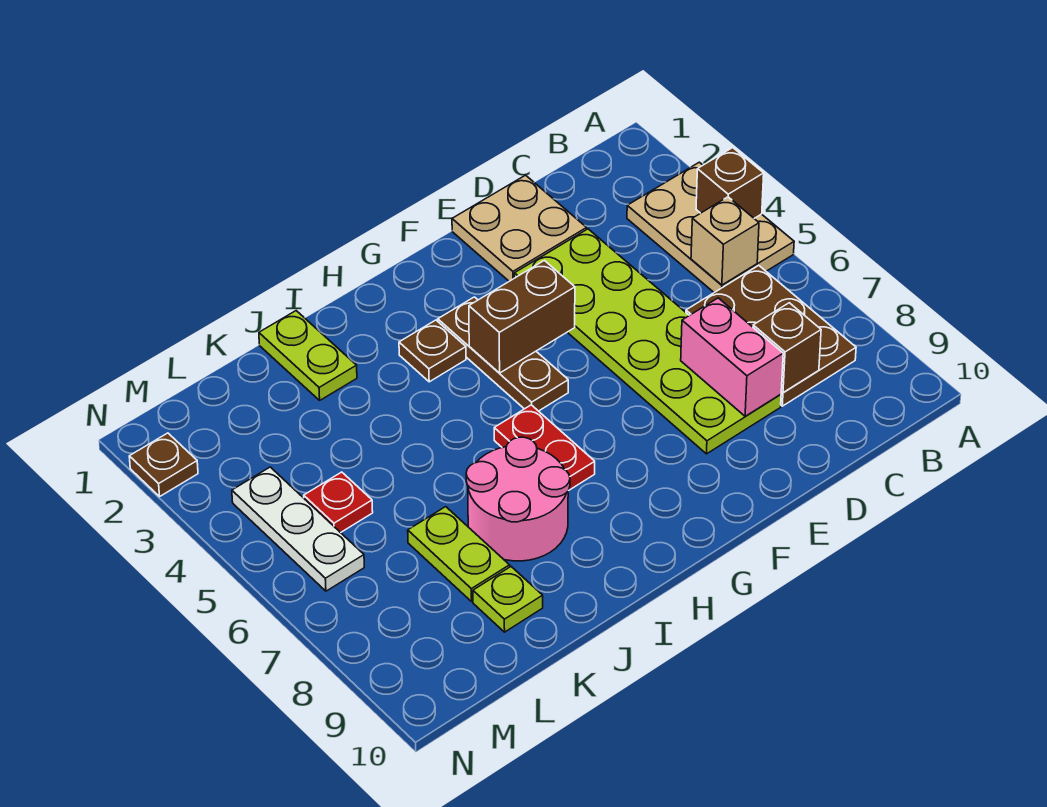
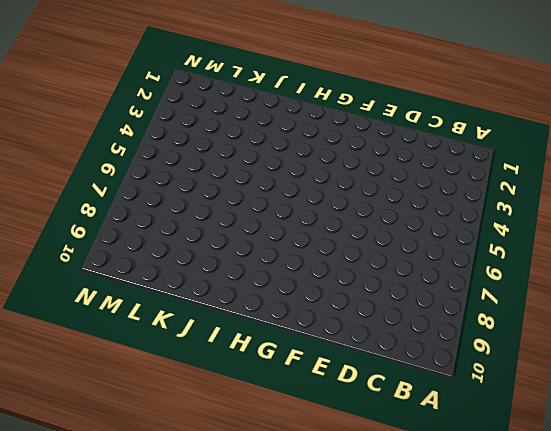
none -> tan plate A3:B5 level 1
none -> brown plate B6:C8 level 1
none -> tan plate D1:E2 level 1

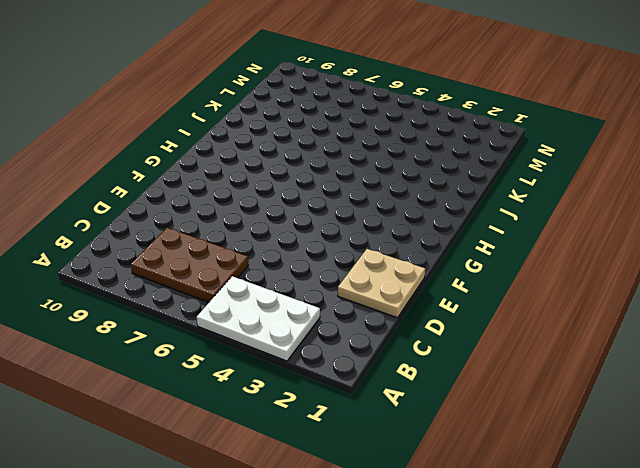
white plate A3:B5 level 1 -> tan plate A3:B5 level 1
none -> lime plate D3:E8 level 1
none -> brown plate G3:G5 level 1
none -> brown plate H3 level 1

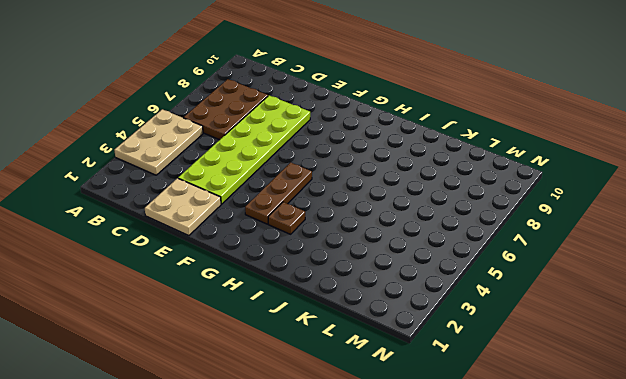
none -> red plate H6:H7 level 1
none -> pink round brick I7:J8 level 1
none -> lime plate J1:J2 level 1

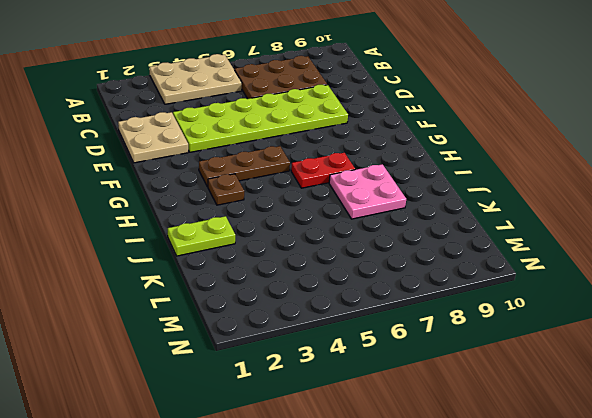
pink plate I7:J8 level 1 -> pink round brick I7:J8 level 1
none -> lime plate K7:K8 level 1
none -> lime plate K9 level 1
none -> red plate L5 level 1

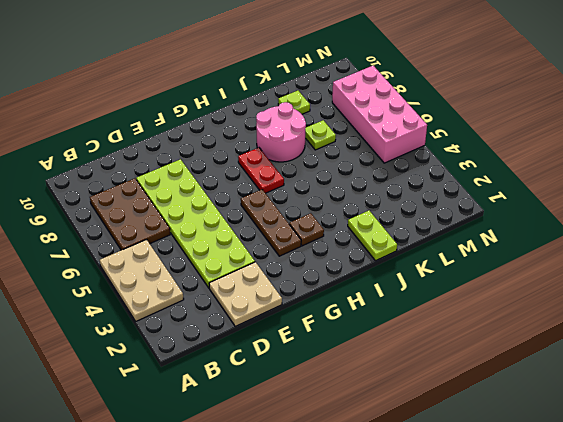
lime plate K7 level 1 -> lime plate K7:K8 level 1
pink brick M5:N8 level 1 -> white plate M4:M6 level 1
none -> red plate L5 level 1
none -> brown plate N2 level 1
none -> brown brick A4 level 2

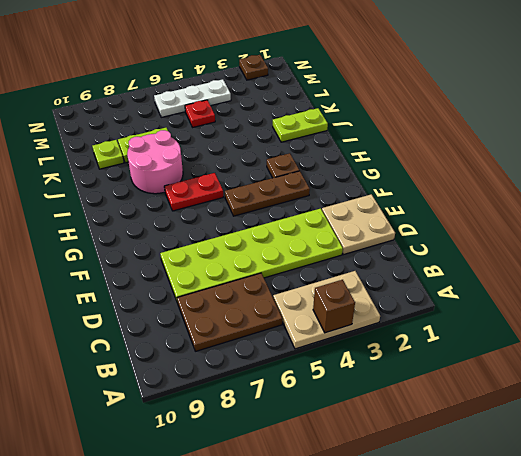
none -> tan brick B5 level 2
none -> brown brick C8 level 2
none -> pink brick D7:D8 level 2

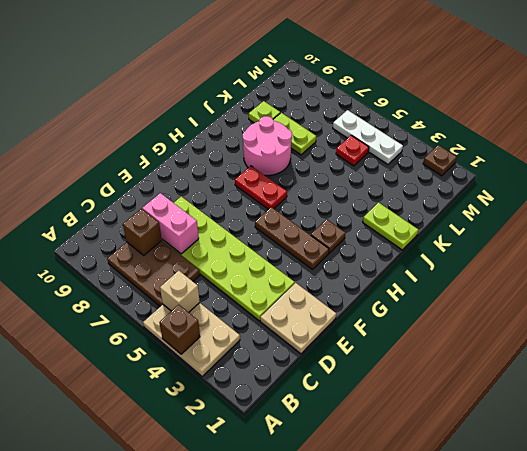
none -> brown brick F4:G4 level 2

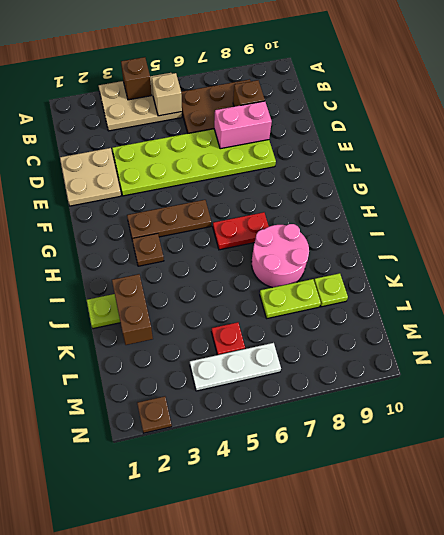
brown brick J2:K2 level 2 -> brown brick F4:G4 level 2

